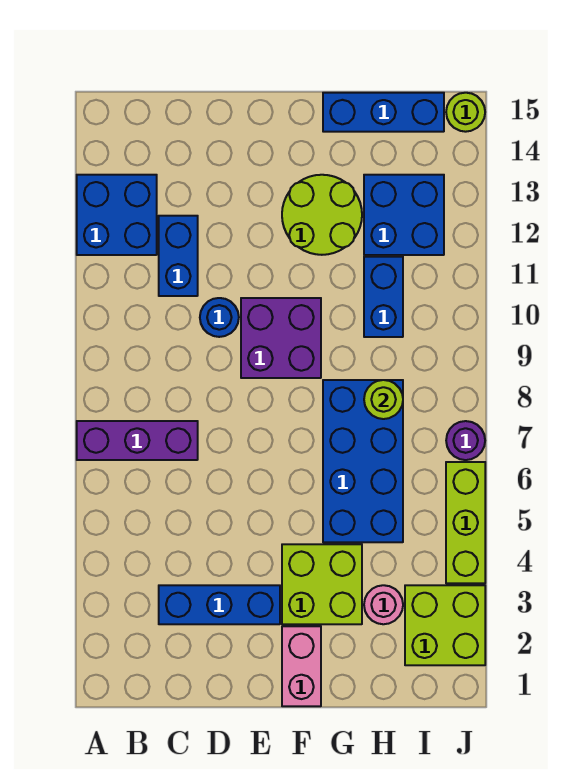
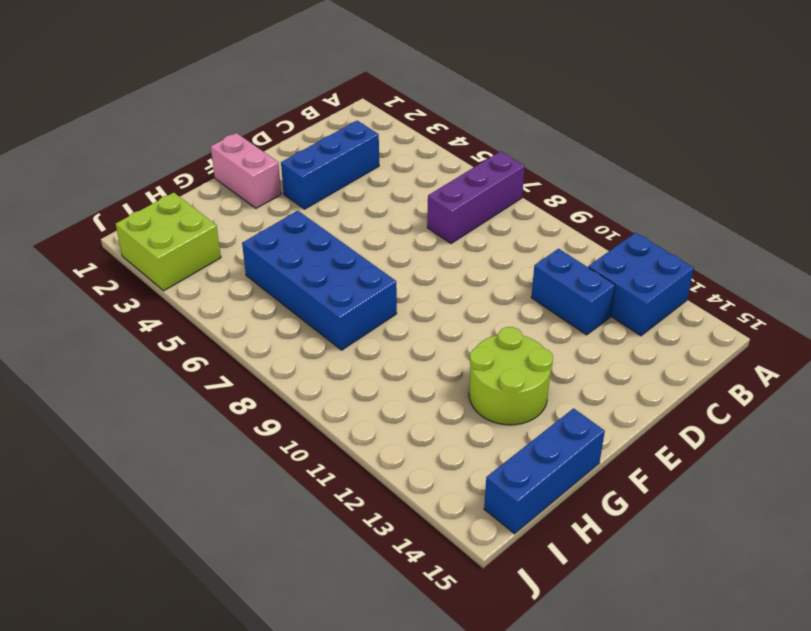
none -> blue round brick D10 level 1
none -> purple brick E9:F10 level 1
none -> lime brick F3:G4 level 1

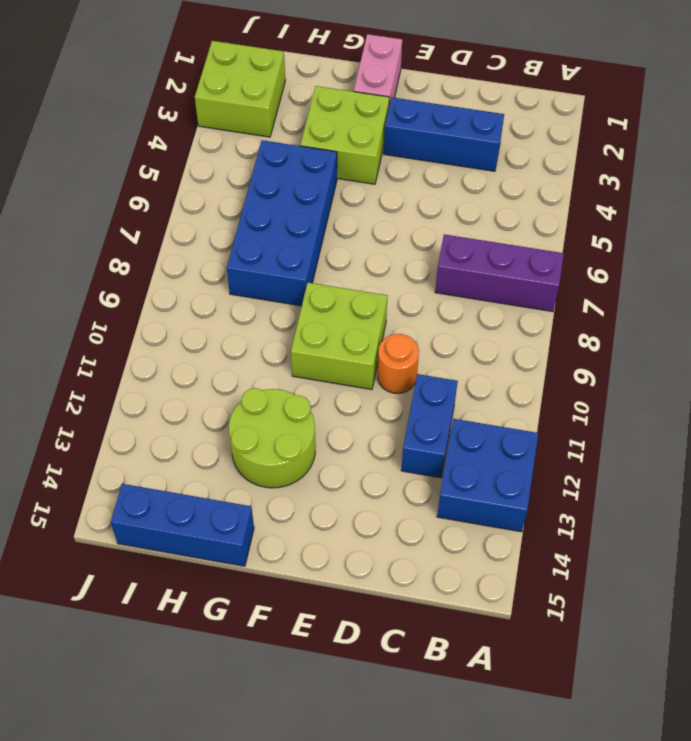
orange round brick D10 level 1 -> blue round brick D10 level 1
lime brick E9:F10 level 1 -> purple brick E9:F10 level 1
none -> pink round brick H3 level 1
none -> blue brick H10:H11 level 1
none -> blue brick H12:I13 level 1

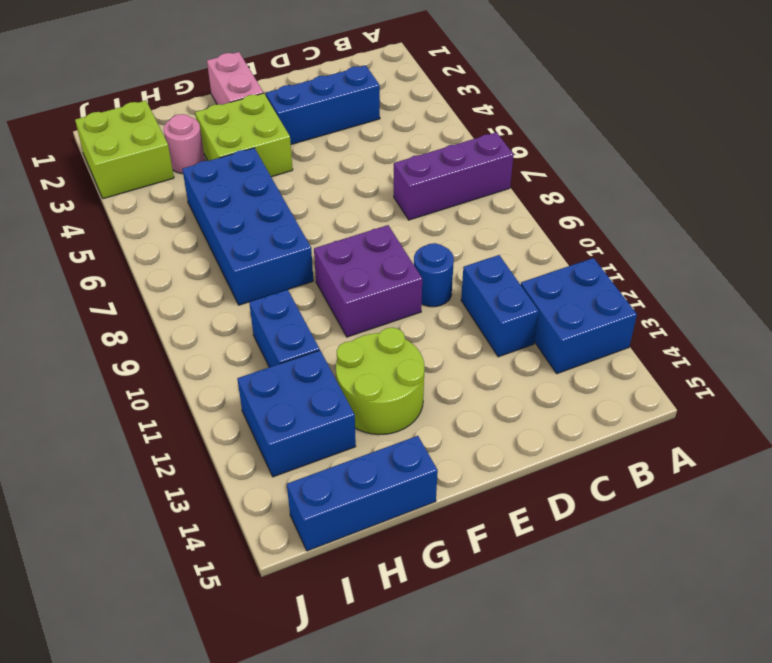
none -> lime brick J4:J6 level 1
none -> purple round brick J7 level 1
none -> lime round brick J15 level 1

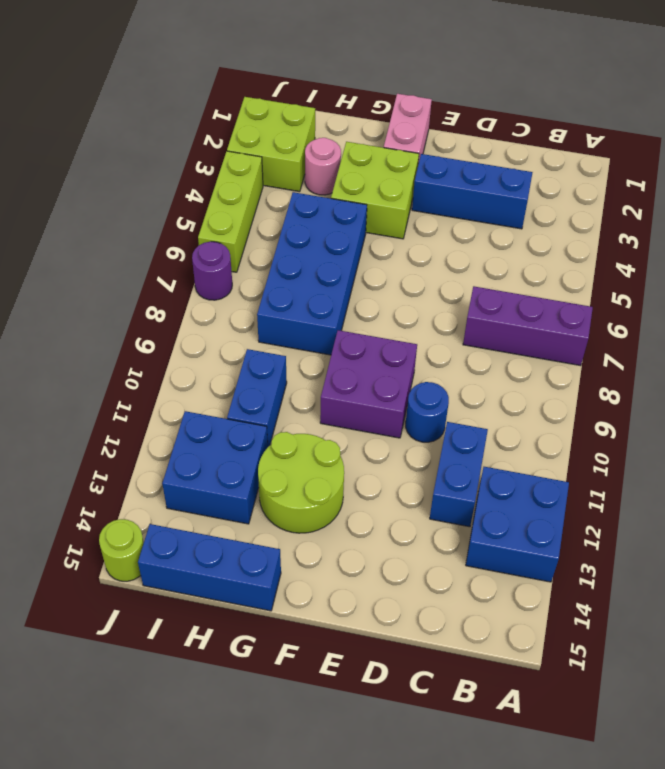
none -> lime round brick H8 level 2

